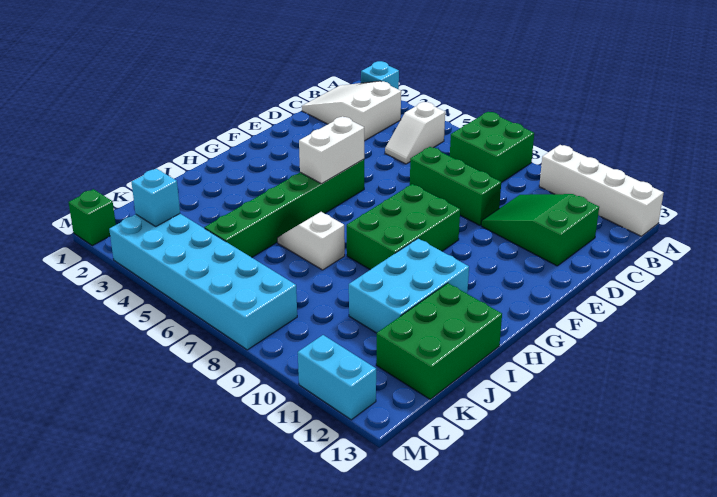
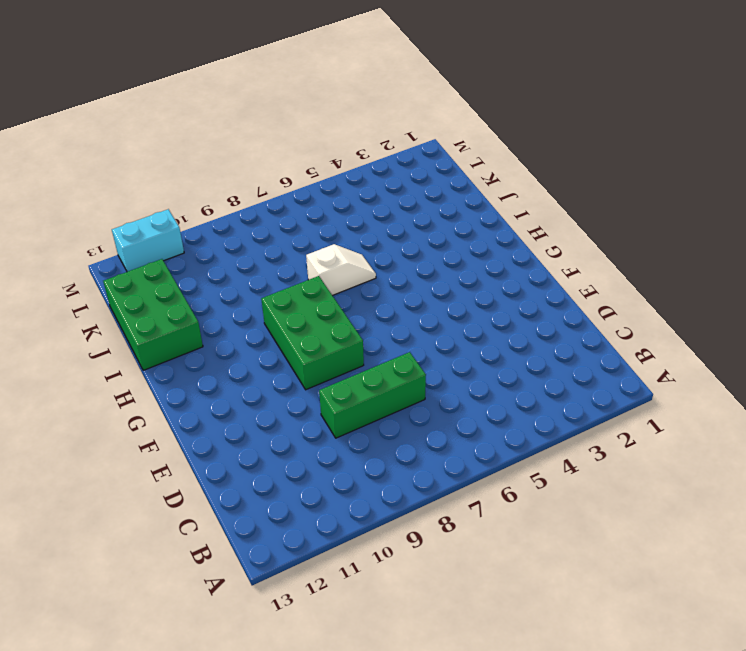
none -> cyan brick A2 level 1
none -> green brick A7:B8 level 1
none -> white brick A10:A13 level 1

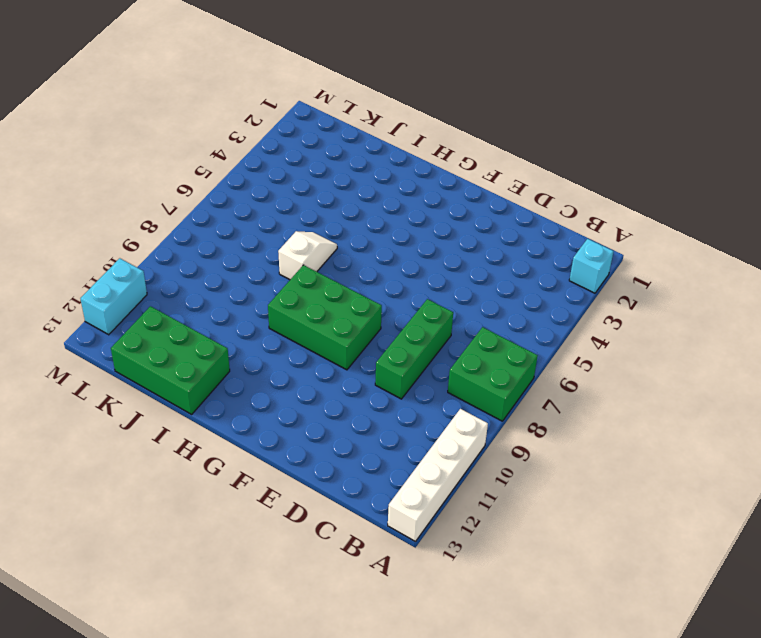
none -> white slope B1:C3 level 1 top 3
none -> white slope B5:C5 level 1 top B
none -> green slope C10:D12 level 1 top 12

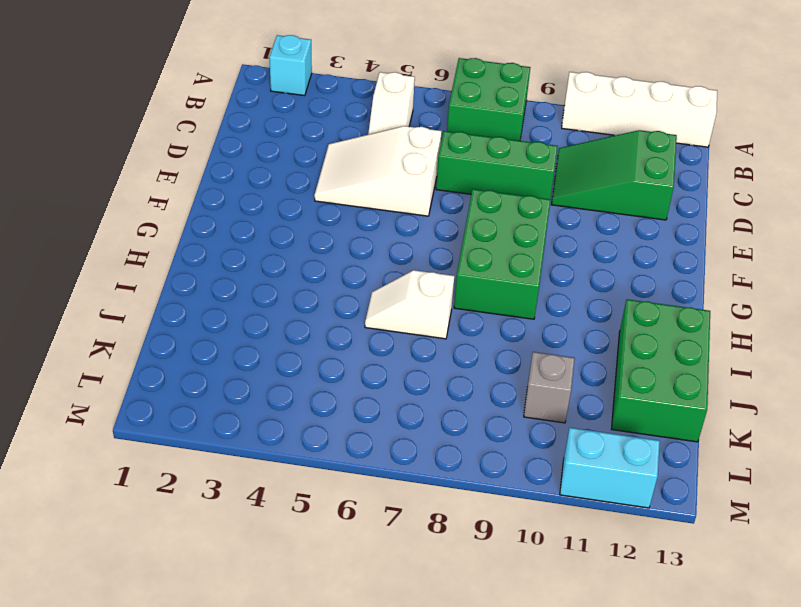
white slope D4:E6 level 1 top 6 -> white slope B1:C3 level 1 top 3
grey brick K10 level 1 -> none
none -> green brick F5:K5 level 1
none -> cyan brick H10:J11 level 1
none -> cyan brick L3:M8 level 1

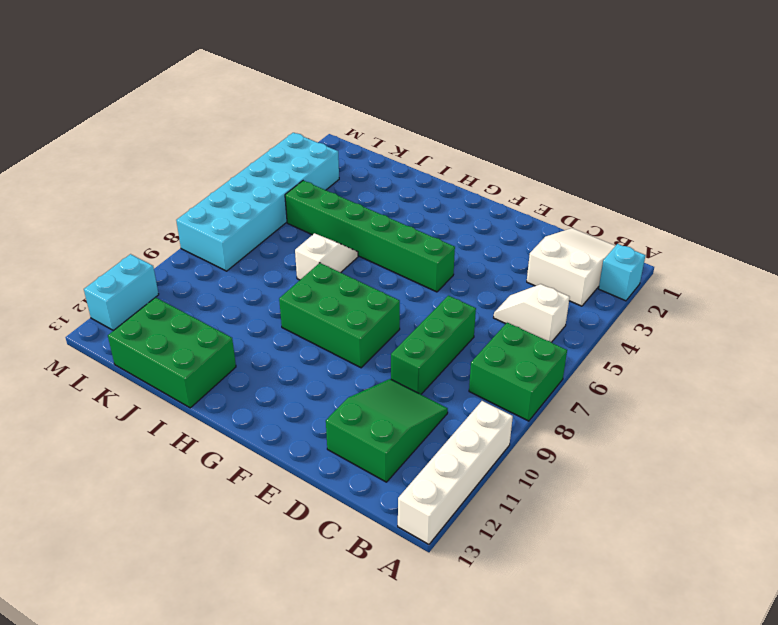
none -> cyan brick H10:J11 level 1
none -> green brick M1 level 1
none -> white brick F5:G5 level 2

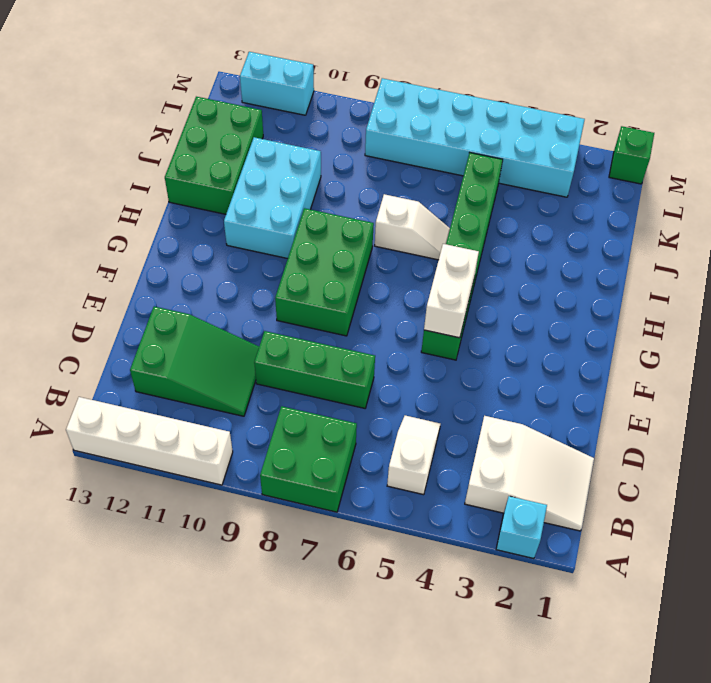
none -> cyan brick L3 level 2

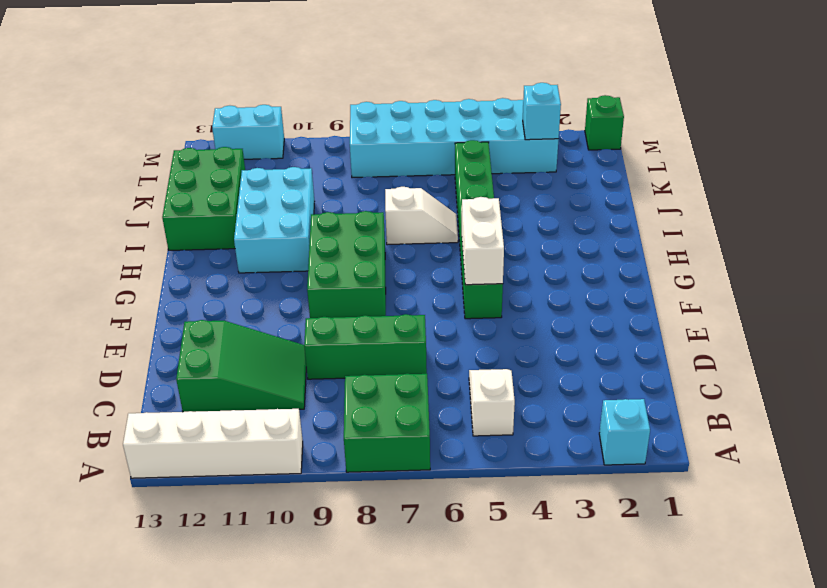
none -> white slope B1:C3 level 1 top 3

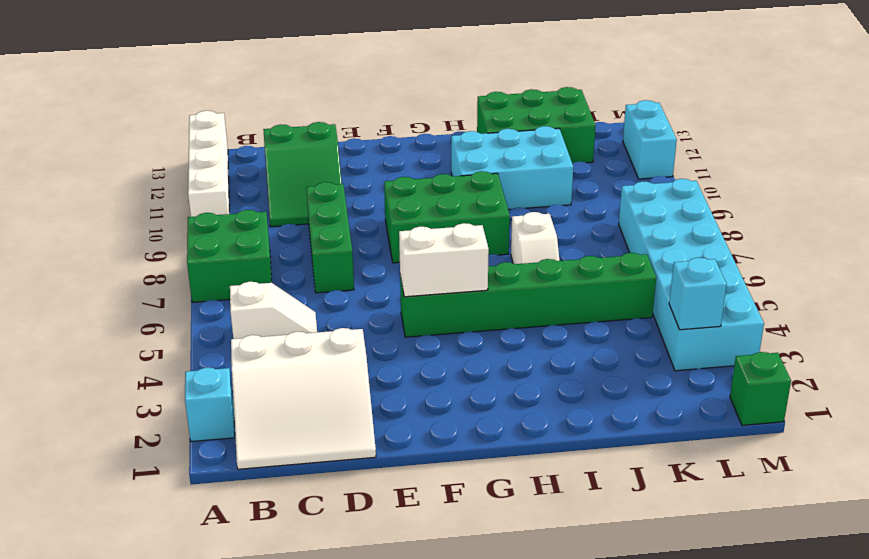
white slope B1:D3 level 1 top 3 -> white slope B1:C3 level 1 top 3

